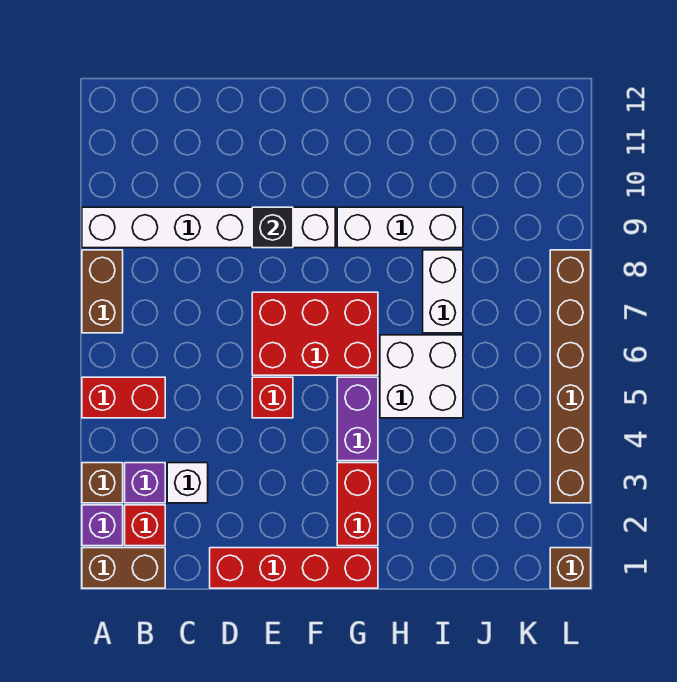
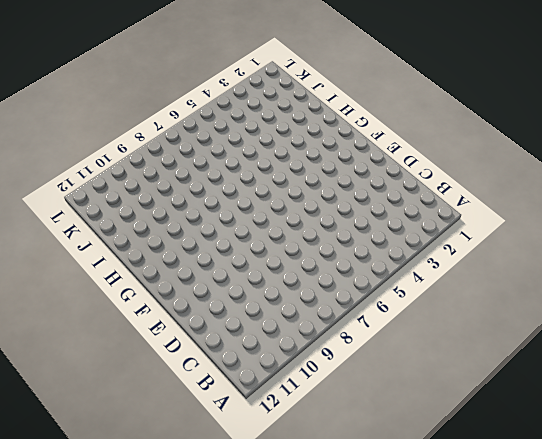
none -> brown brick A1:B1 level 1
none -> purple brick A2 level 1
none -> brown brick A3 level 1

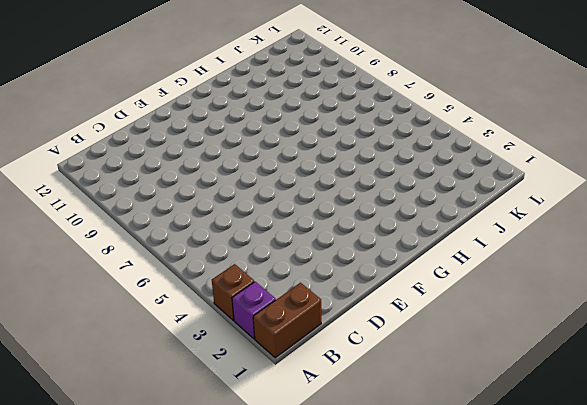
none -> red brick A5:B5 level 1
none -> brown brick A7:A8 level 1
none -> white brick A9:F9 level 1

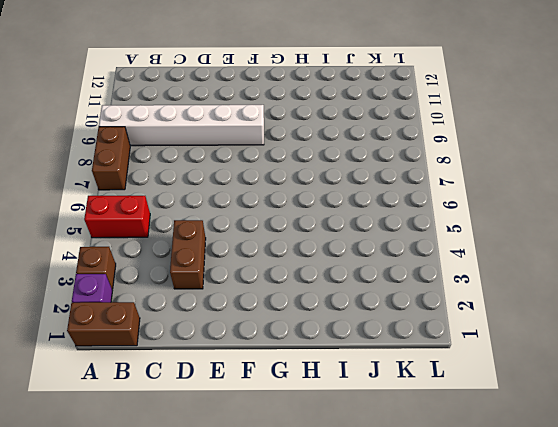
brown brick D3:D4 level 1 -> none
none -> red brick B2 level 1
none -> purple brick B3 level 1
none -> white brick C3 level 1

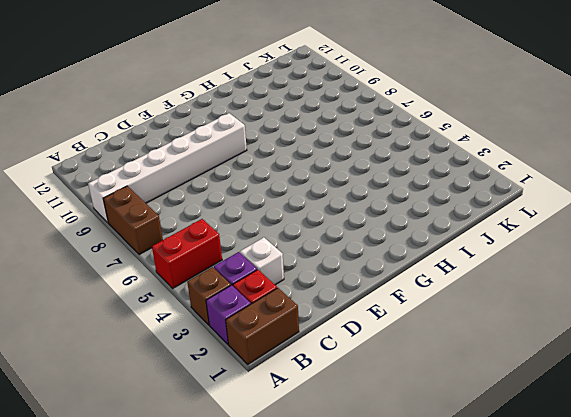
none -> red brick D1:G1 level 1
none -> red brick E5 level 1
none -> red brick E6:G7 level 1

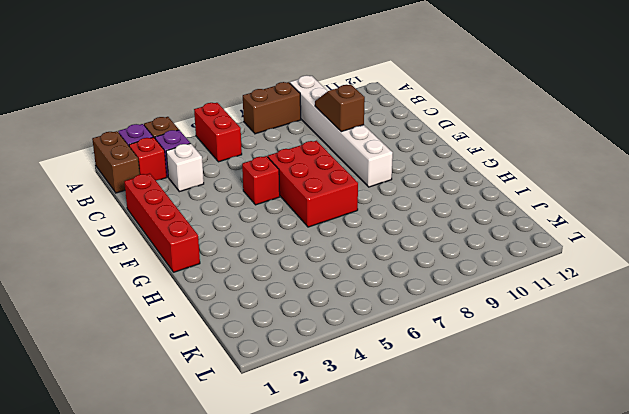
brown slope C9:D9 level 2 top D -> none
none -> red brick G2:G3 level 1
none -> purple brick G4:G5 level 1
none -> white brick G9:I9 level 1

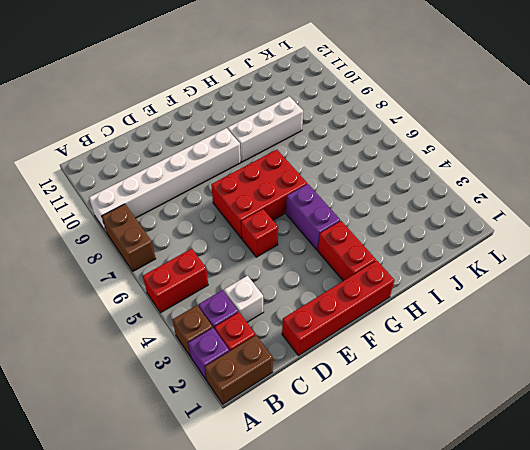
none -> white brick H5:I6 level 1
none -> white brick I7:I8 level 1
none -> brown brick L1 level 1

